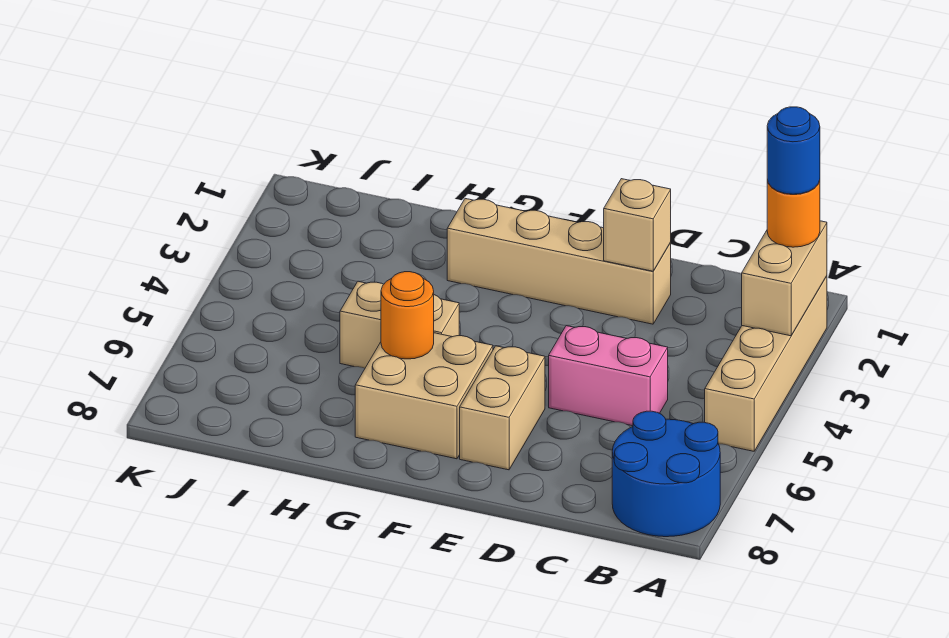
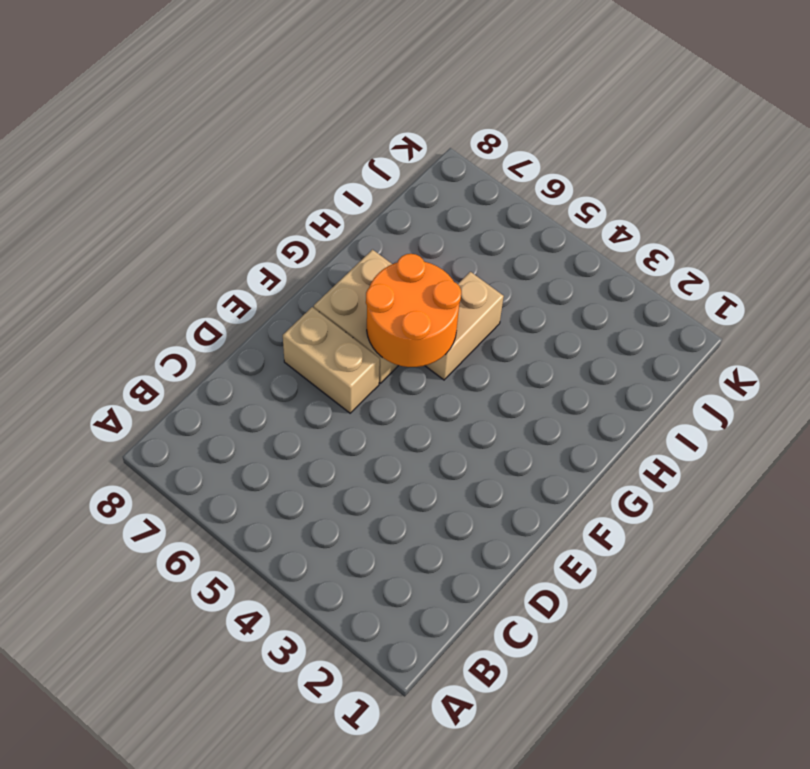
orange round brick F5:G6 level 2 -> orange round brick G6 level 2
none -> tan brick A2:A5 level 1
none -> blue round brick A7:B8 level 1
none -> pink brick C5:D5 level 1

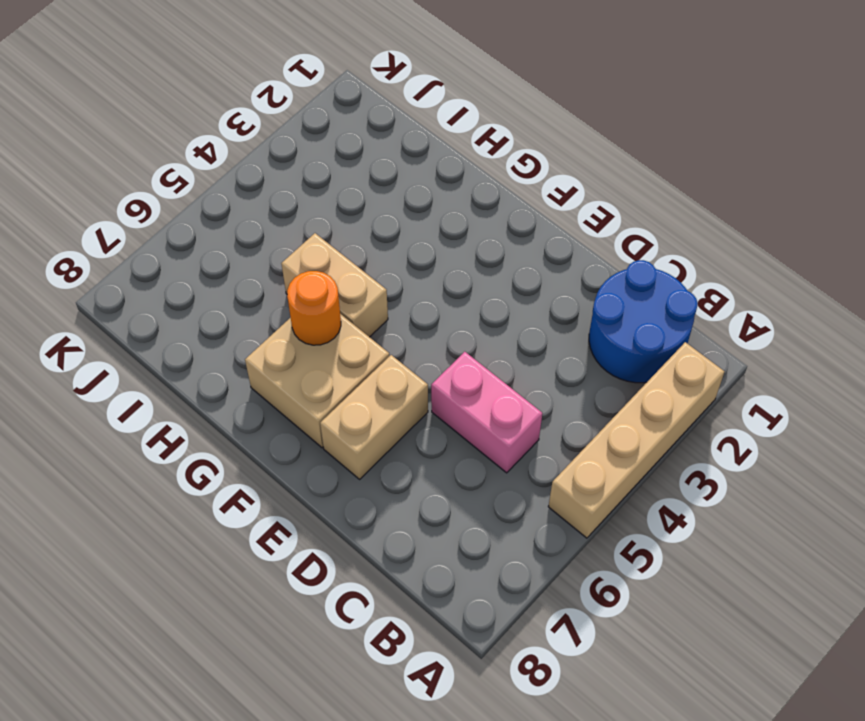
blue round brick B1:C2 level 1 -> blue round brick A7:B8 level 1
none -> tan brick D2:G2 level 1
none -> tan brick A2:A3 level 2
none -> tan brick D2 level 2

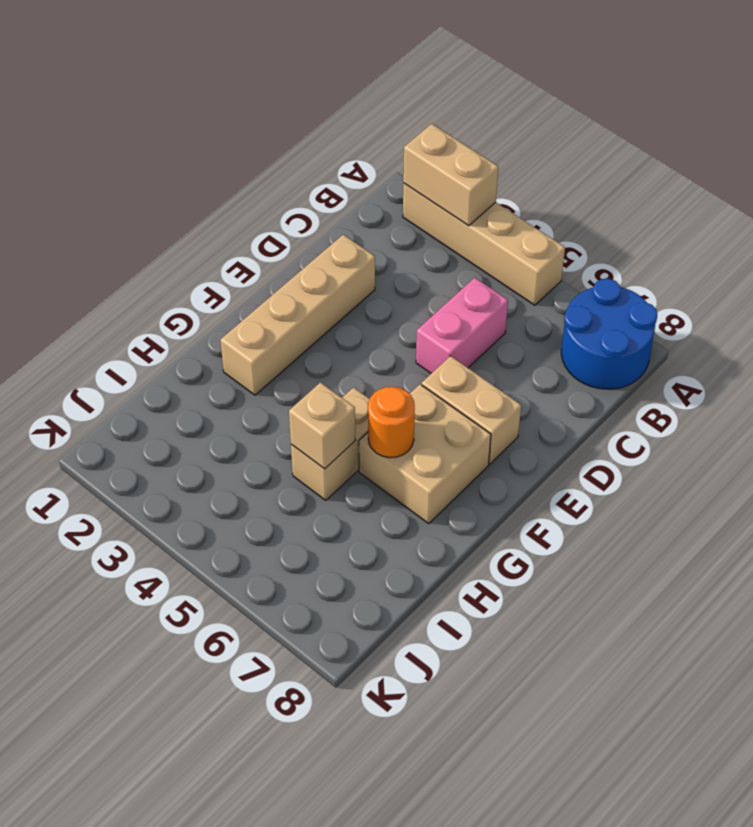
tan brick H5 level 2 -> tan brick D2 level 2
none -> orange round brick A2 level 3
none -> blue round brick A2 level 4

